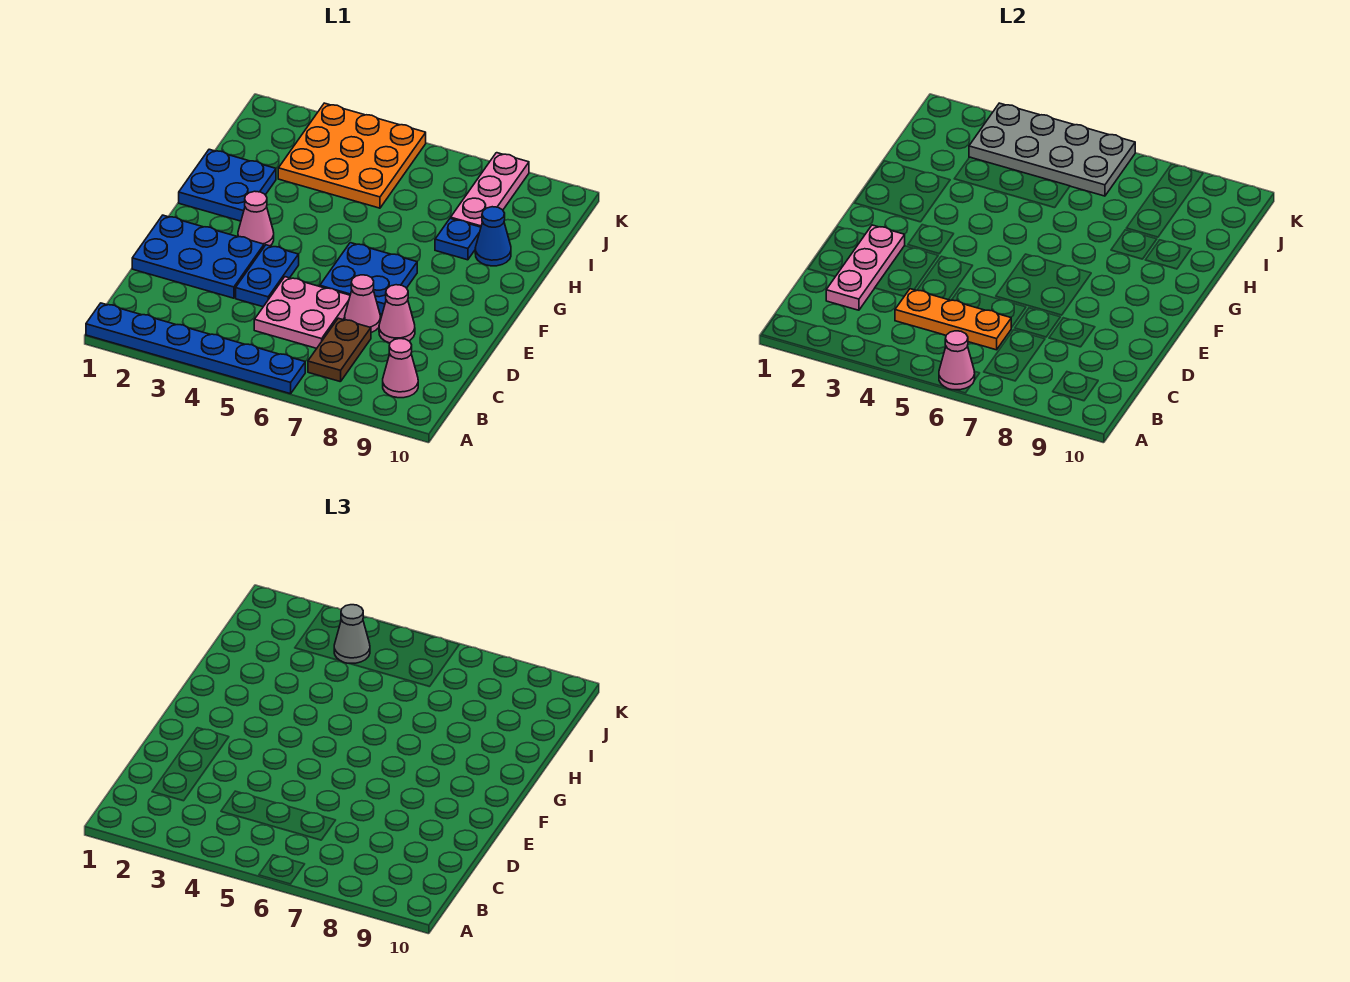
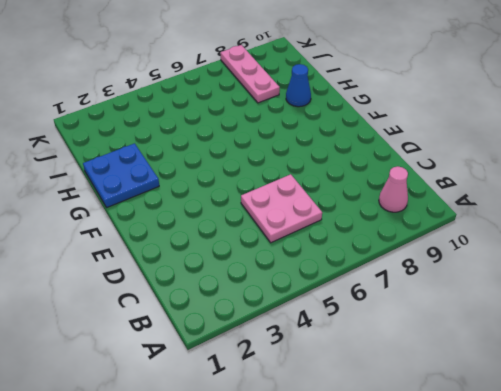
none -> blue plate A1:A6 level 1
none -> brown plate B7:C7 level 1
none -> blue plate D1:E3 level 1

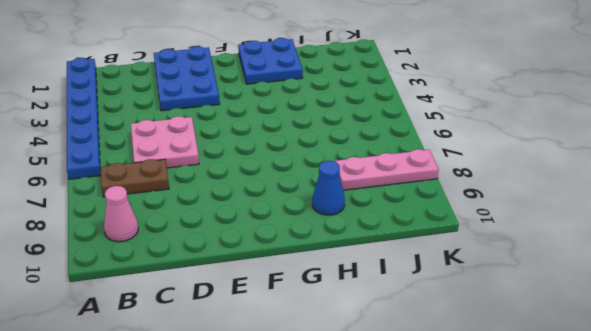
none -> blue plate D4:E4 level 1
none -> pink cone D7 level 1
none -> pink cone D8 level 1

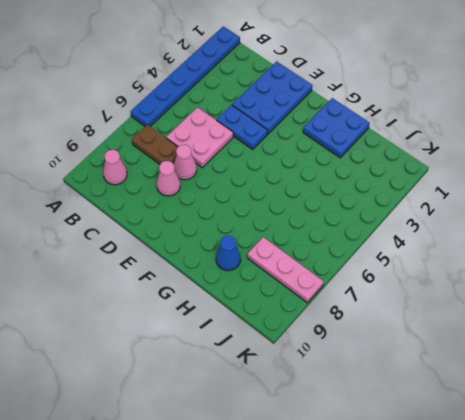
none -> blue plate E6:F7 level 1
none -> pink cone F3 level 1
none -> blue plate H8 level 1

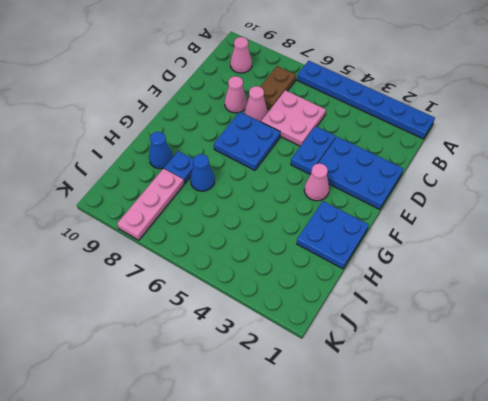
blue cone H7 level 1 -> none
none -> orange plate I3:K5 level 1
none -> pink cone A6 level 2
none -> pink plate C2:E2 level 2

